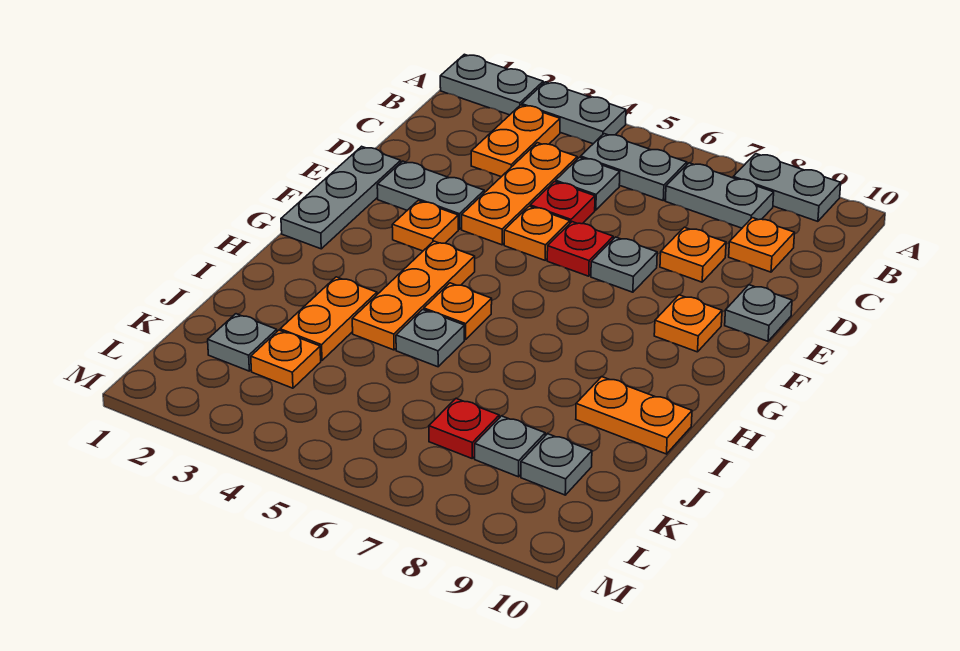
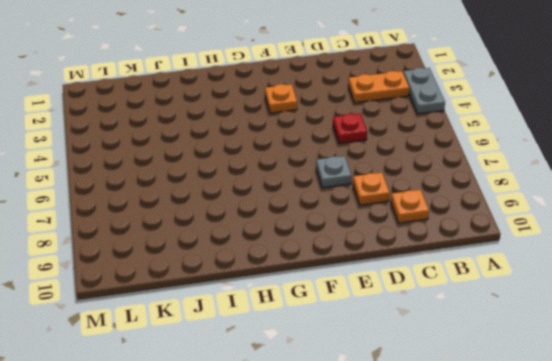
none -> grey plate A1:A2 level 1
none -> grey plate A8:A9 level 1
none -> grey plate B5:B6 level 1

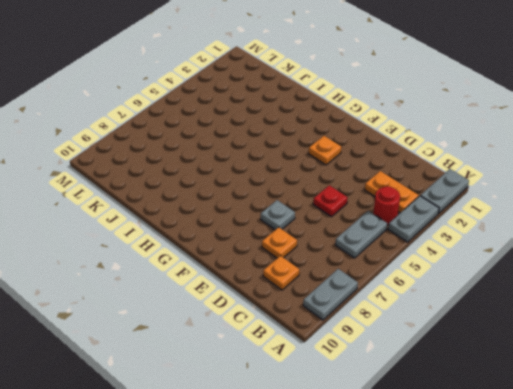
red round brick B4 level 1 -> none
none -> grey plate B7:B8 level 1
none -> orange plate C4:E4 level 1
none -> grey plate C5 level 1

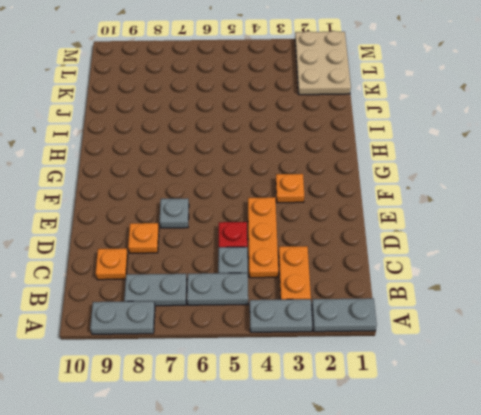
tan plate K1:M2 level 1 -> grey plate K2 level 1
none -> grey plate E1:G1 level 1
none -> grey plate E2:E3 level 1
none -> orange plate E5 level 1

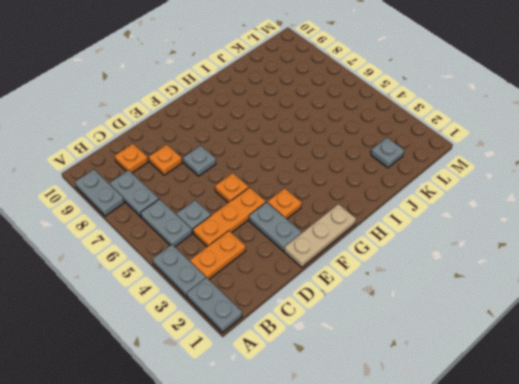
tan plate E1:G1 level 1 -> grey plate E1:G1 level 1
none -> red plate D5 level 1
none -> red plate E6 level 1
none -> grey plate E10 level 1

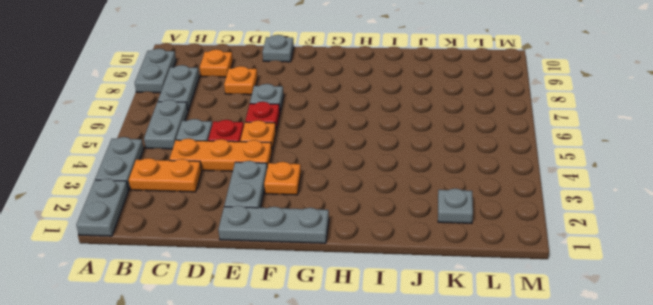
none -> orange plate F9 level 1
none -> orange plate G4:I4 level 1
none -> orange plate H5 level 1

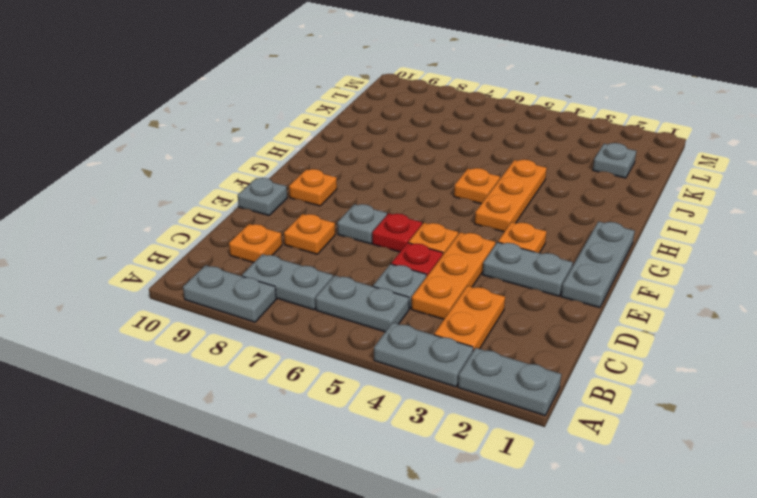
none -> orange plate I3:J3 level 1
none -> grey plate I5 level 1
none -> orange plate I9:I10 level 1

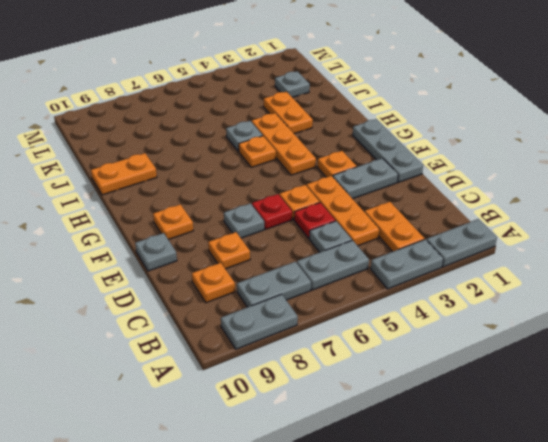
none -> orange plate K3 level 1
none -> red plate K7 level 1
none -> grey plate K8 level 1

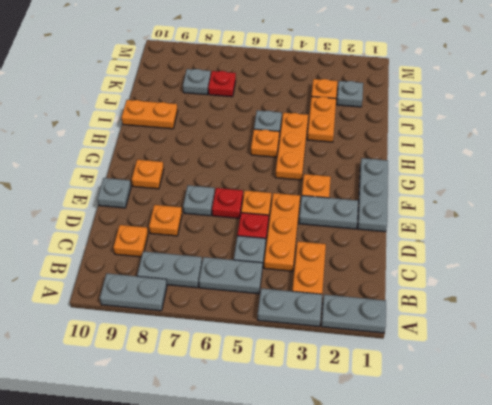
none -> grey plate K9 level 1

